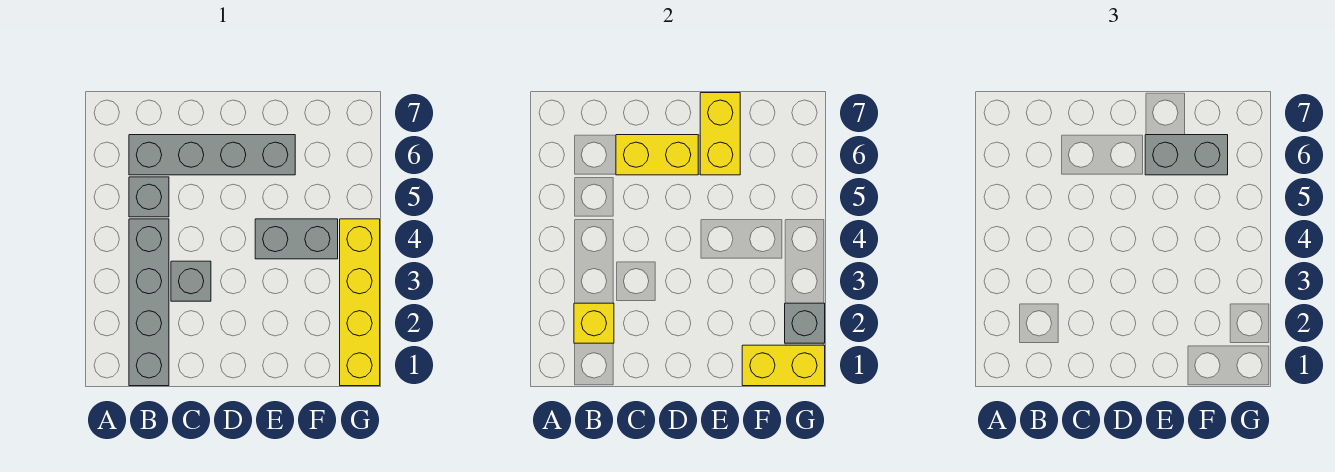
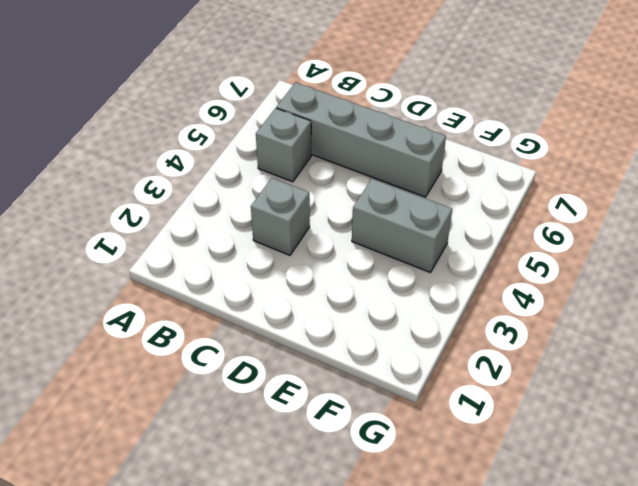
none -> grey brick B1:B4 level 1
none -> yellow brick G1:G4 level 1
none -> yellow brick B2 level 2

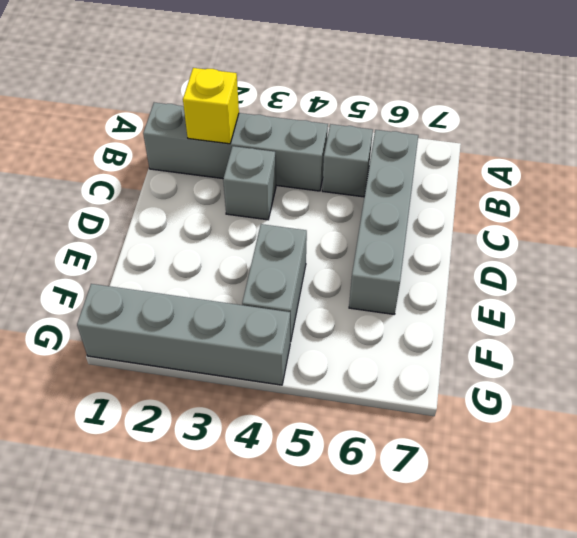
grey brick G1:G4 level 1 -> yellow brick G1:G4 level 1
none -> yellow brick C6:D6 level 2
none -> yellow brick E6:E7 level 2
none -> yellow brick F1:G1 level 2

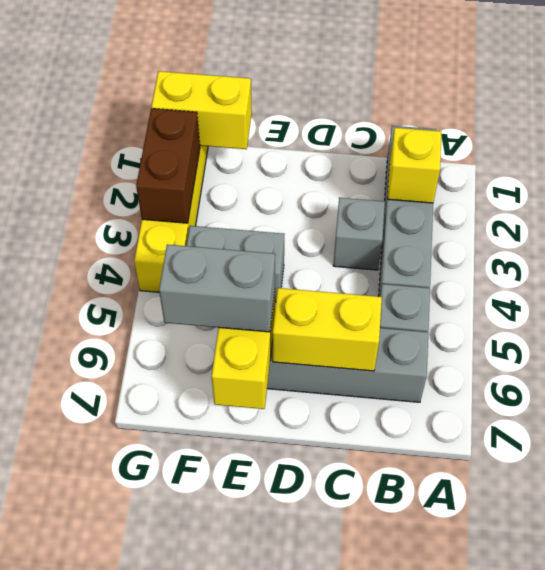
brown brick G2:G3 level 2 -> grey brick G2 level 2

